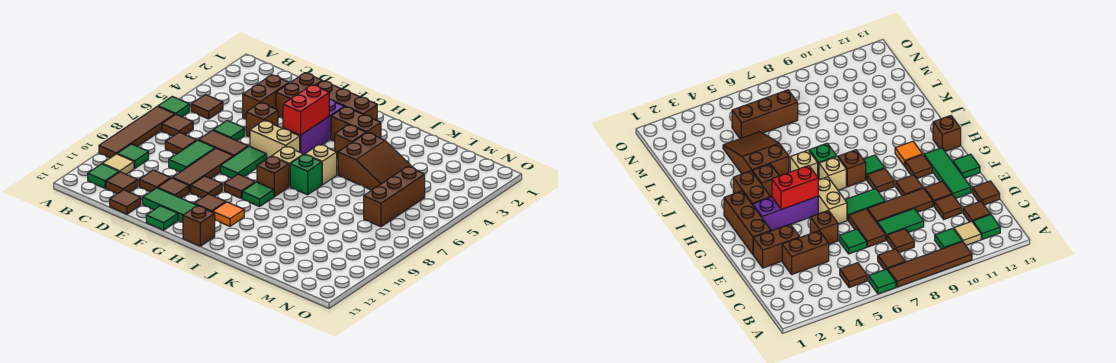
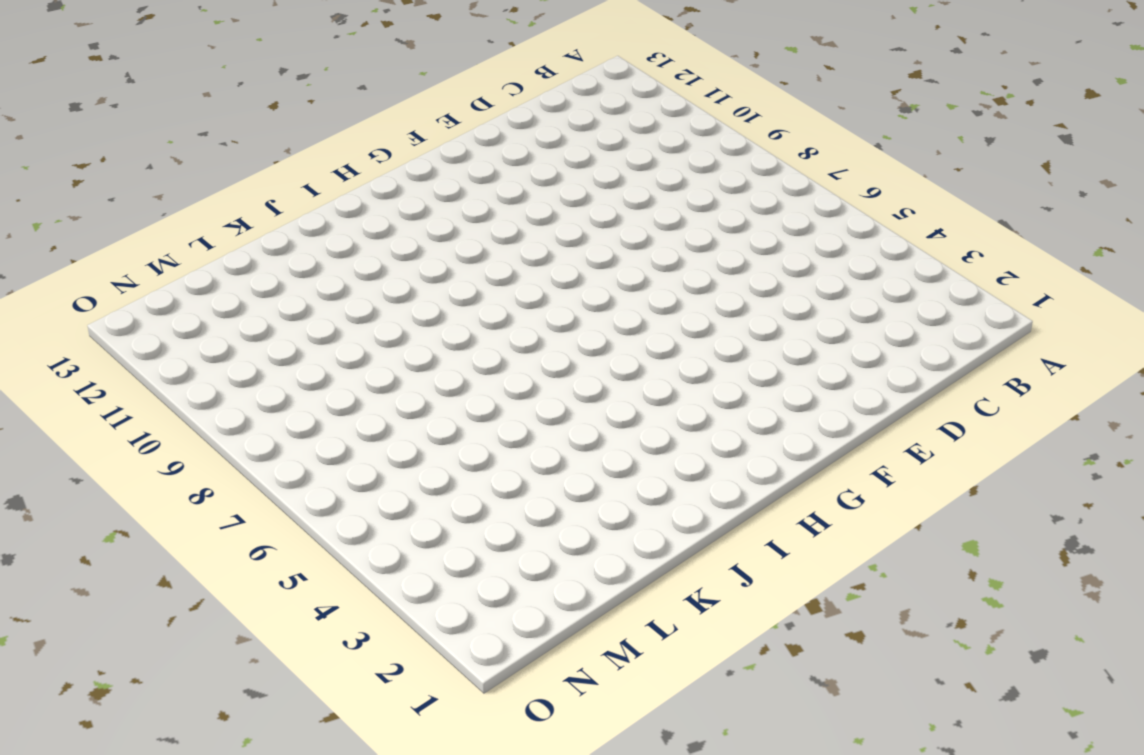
none -> green tile A6 level 1
none -> brown tile A7:A10 level 1
none -> brown tile B5 level 1
none -> brown tile B7 level 1

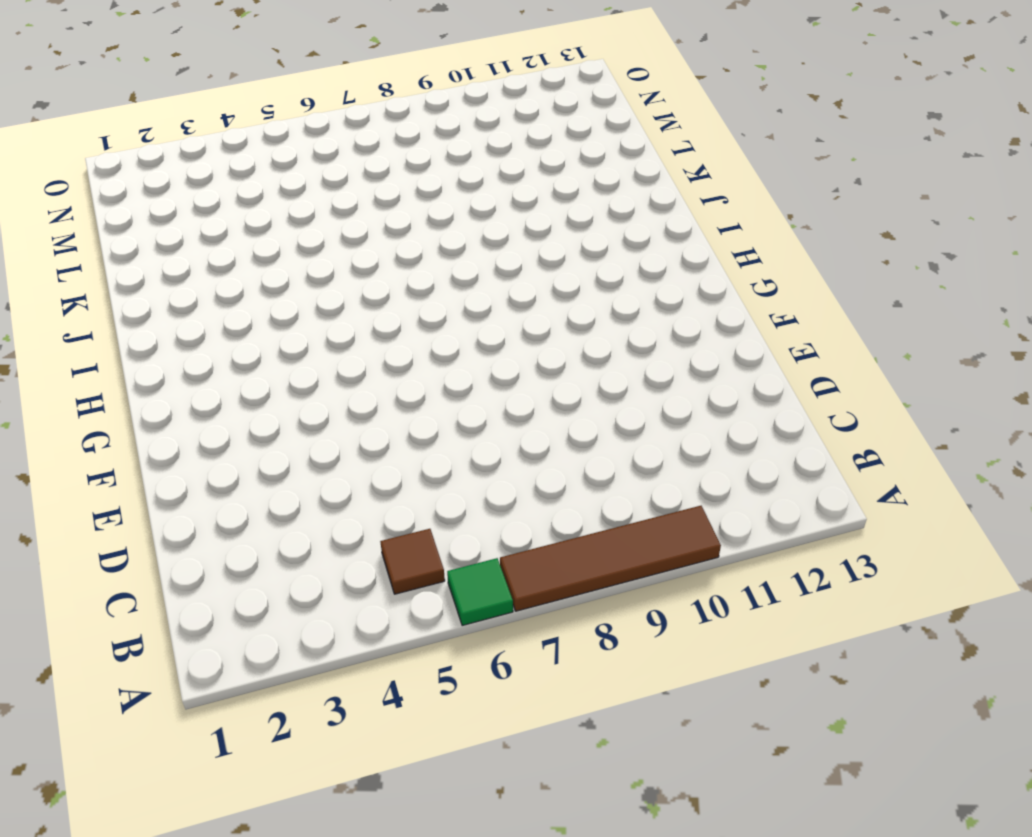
none -> brown tile B7 level 1
none -> green tile B10 level 1
none -> tan tile B11 level 1
none -> green tile B12 level 1

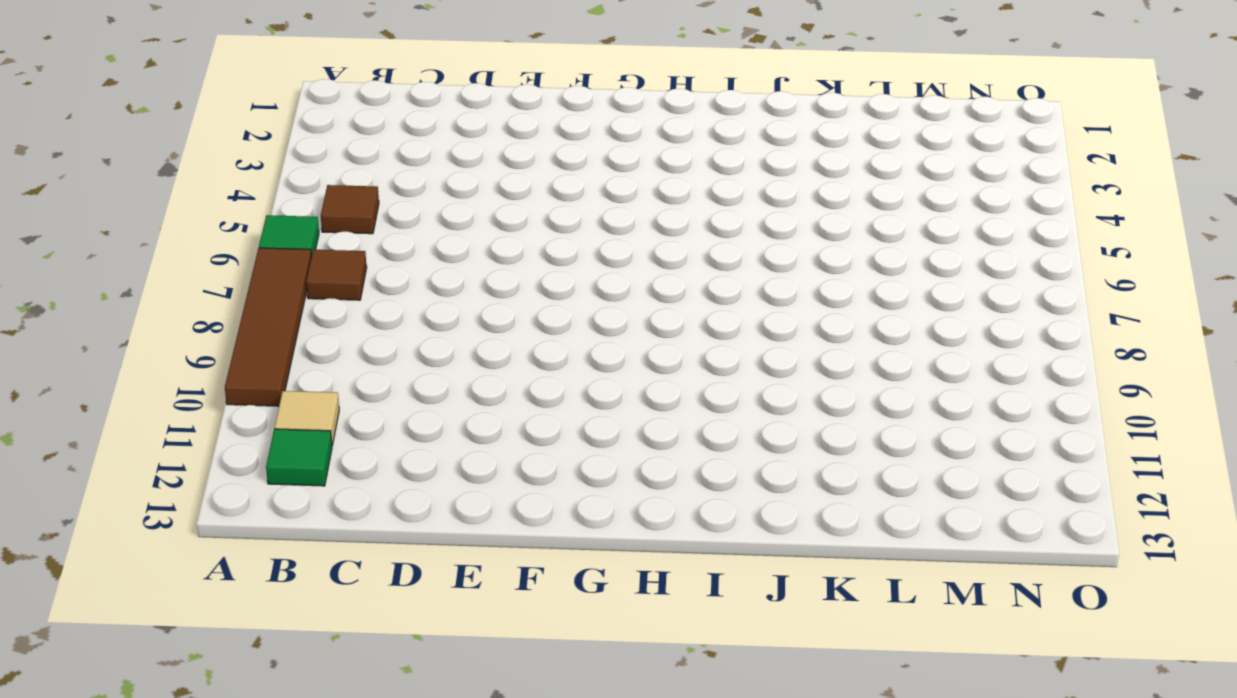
none -> green tile B10 level 1
none -> brown tile C8 level 1
none -> brown tile C12 level 1
none -> brown brick D3:D4 level 1

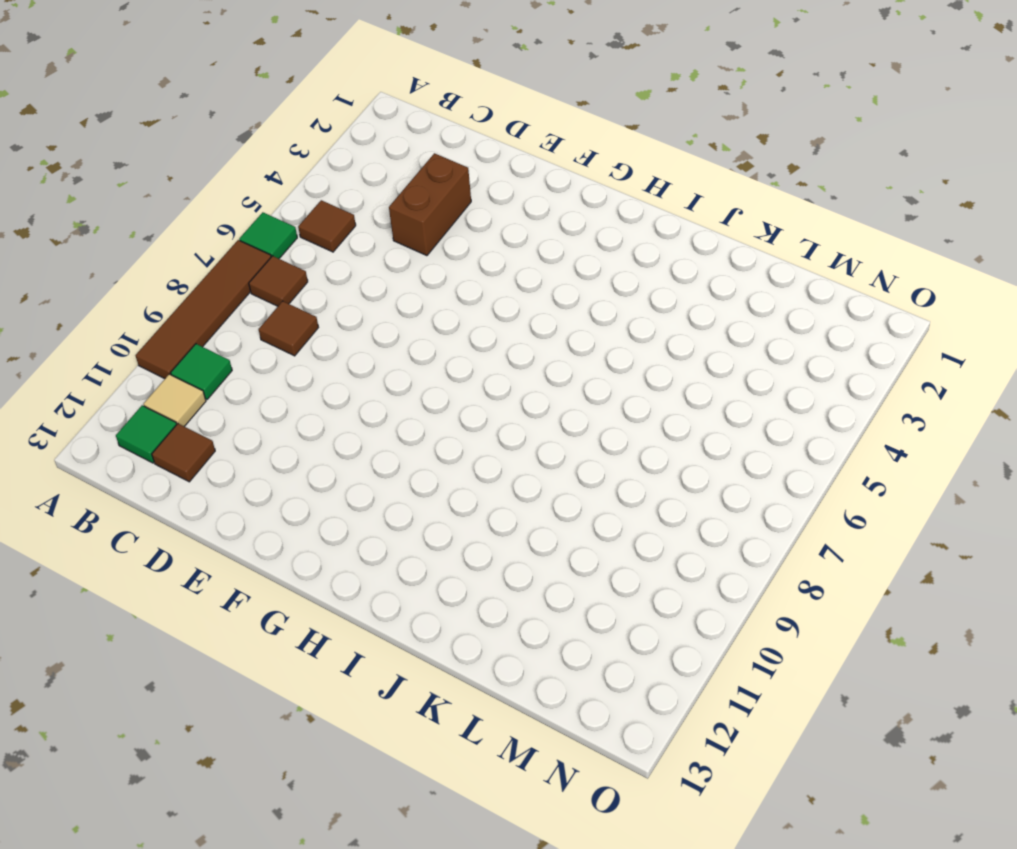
none -> green tile D6 level 1
none -> brown tile D7:E7 level 1
none -> green tile D8:D9 level 1
none -> brown tile D11 level 1

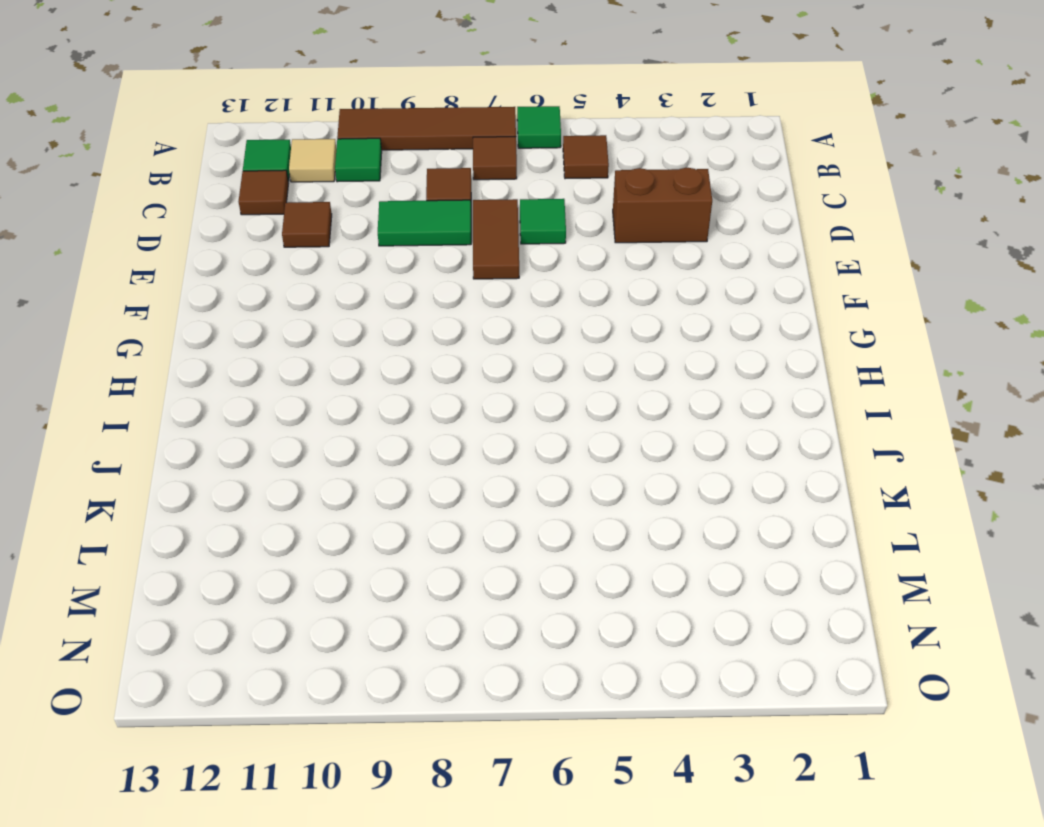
none -> brown tile D13 level 1
none -> brown brick E2:E3 level 1
none -> brown brick E5 level 1
none -> brown tile E8:E10 level 1

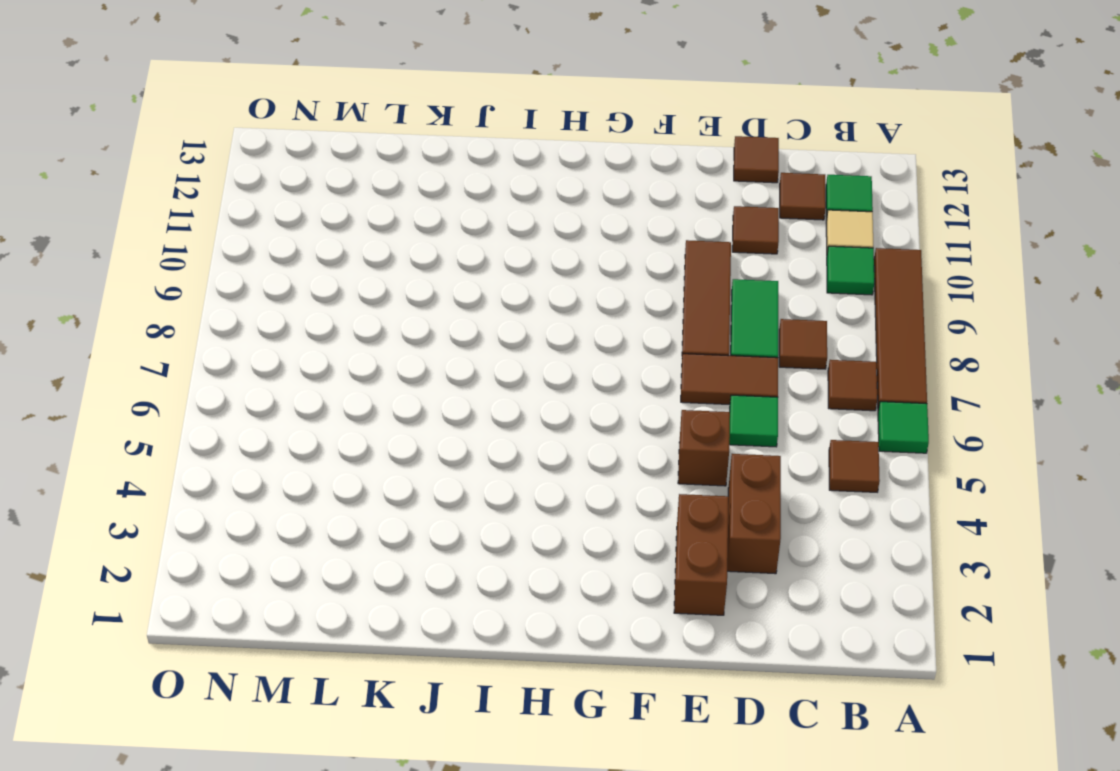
none -> brown tile E11 level 1
none -> green tile E12:G12 level 1
none -> brown brick F2:H2 level 1
none -> tan brick F6:G6 level 1

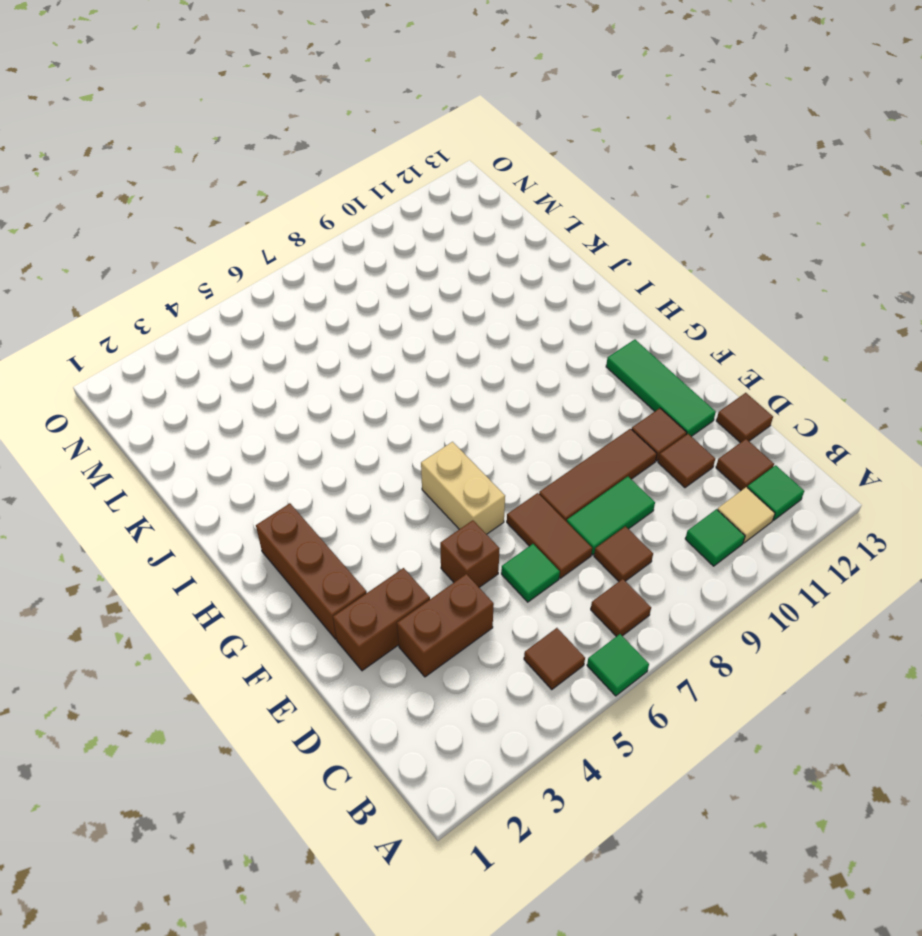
none -> brown tile A7:A10 level 1
none -> green tile F7:F8 level 1
none -> brown tile F10 level 1
none -> green tile F13 level 1

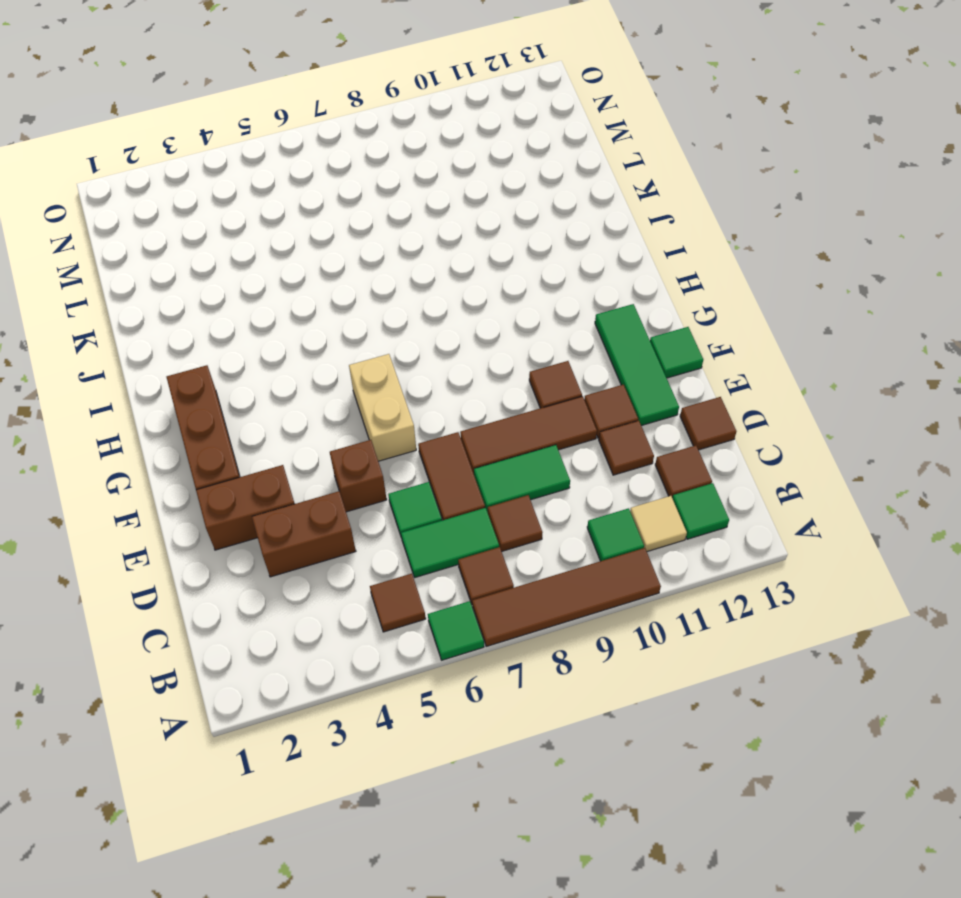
green tile C6:C7 level 1 -> green tile F7:F8 level 1
none -> purple brick G3:G5 level 1
none -> brown tile G9 level 1
none -> brown tile G11 level 1
none -> brown brick H3:I3 level 1

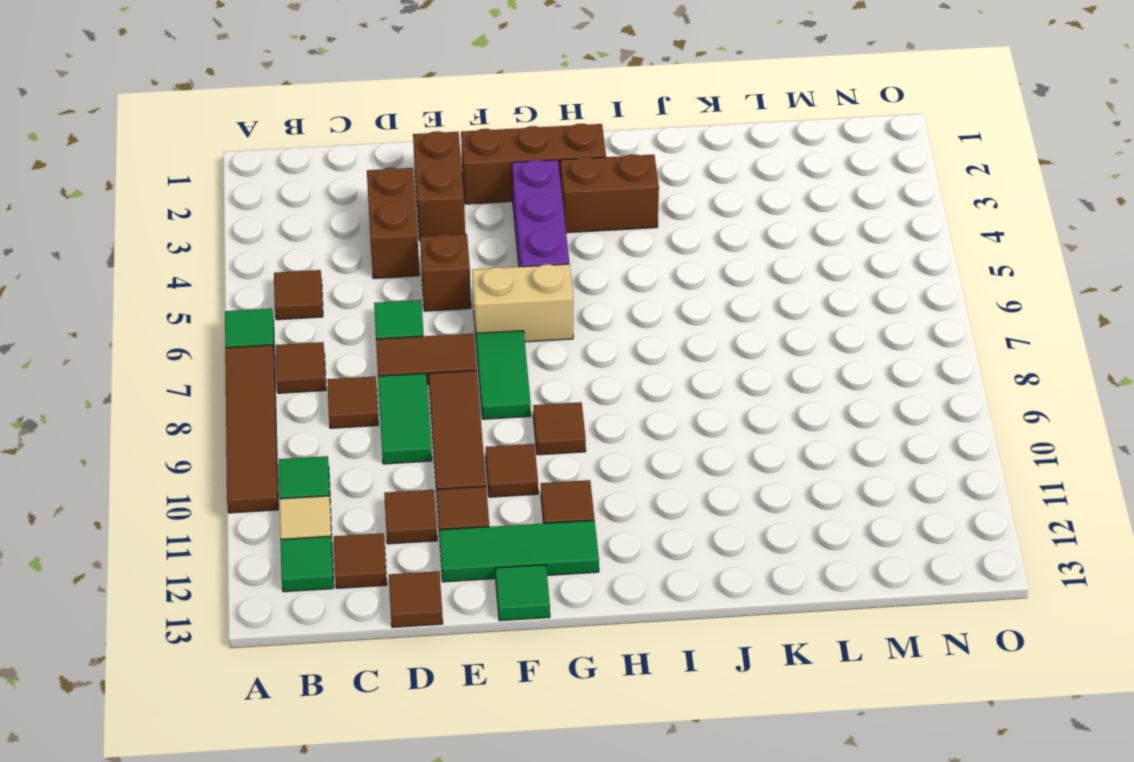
none -> tan brick H7 level 1
none -> brown brick H8 level 1
none -> green tile H9 level 1
none -> orange tile H11 level 1

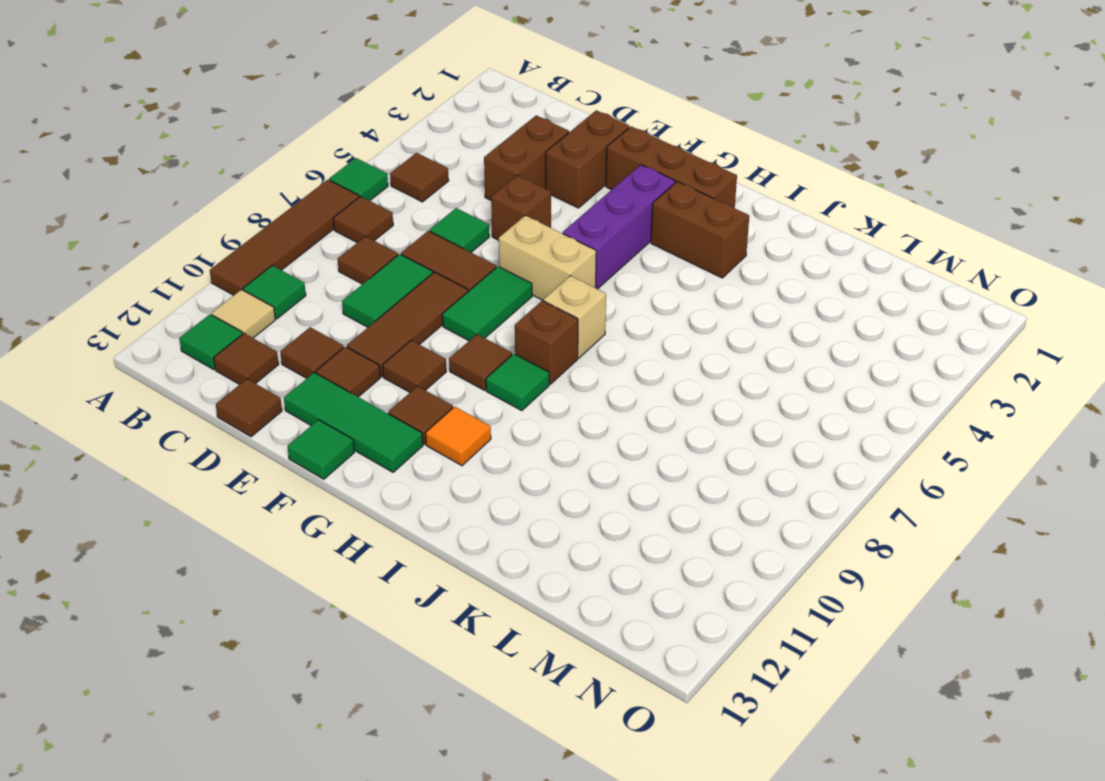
none -> brown brick H13 level 1
none -> brown brick I4 level 1
none -> tan brick I6 level 1
none -> green brick I7 level 1

